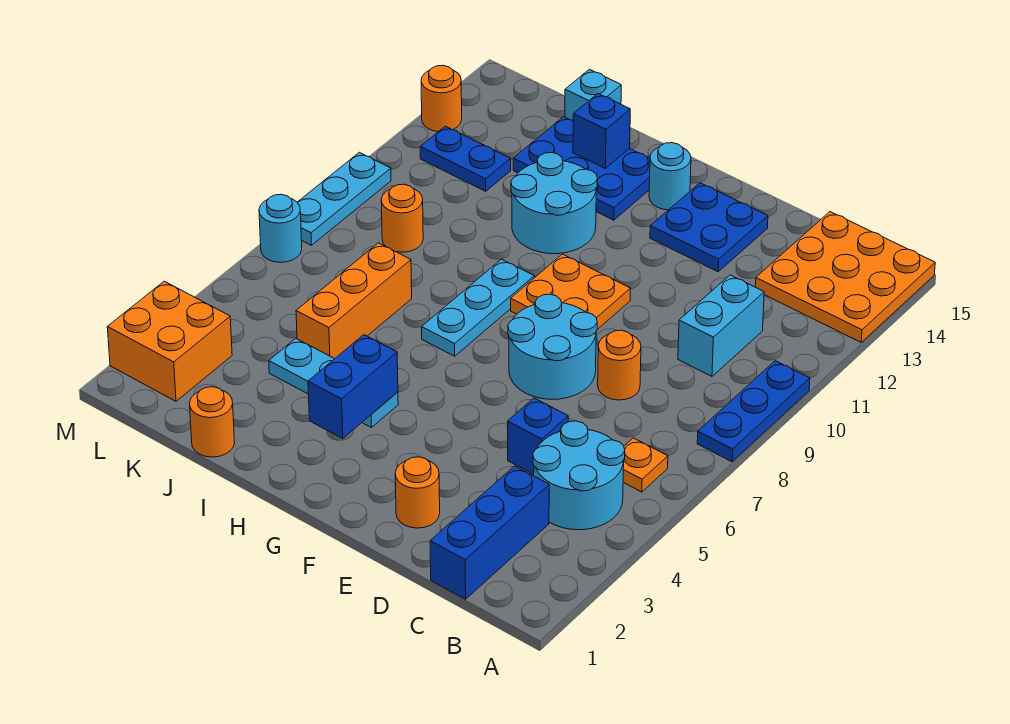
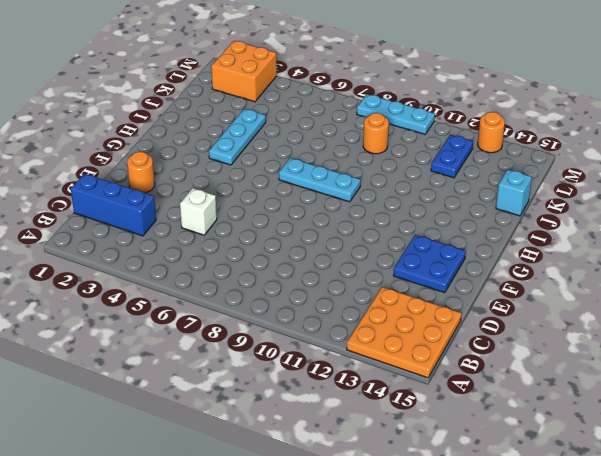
white brick D5 level 1 -> blue brick D5 level 1
none -> blue plate A8:A10 level 1
none -> cyan round brick B4:C5 level 1
none -> orange plate B6 level 1

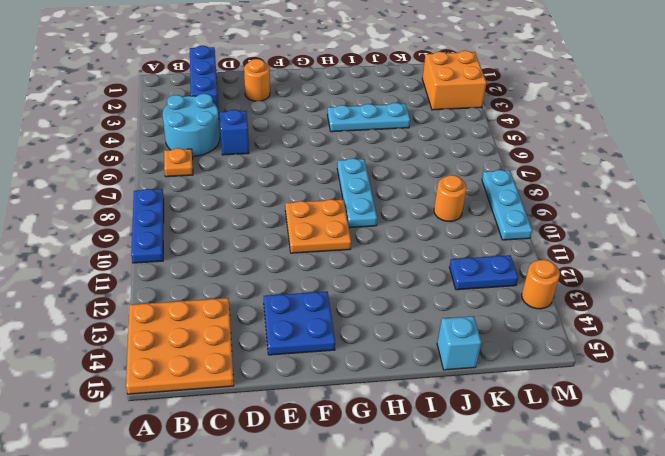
none -> cyan brick C10:C11 level 1
none -> orange round brick D8 level 1
none -> cyan round brick E7:F8 level 1

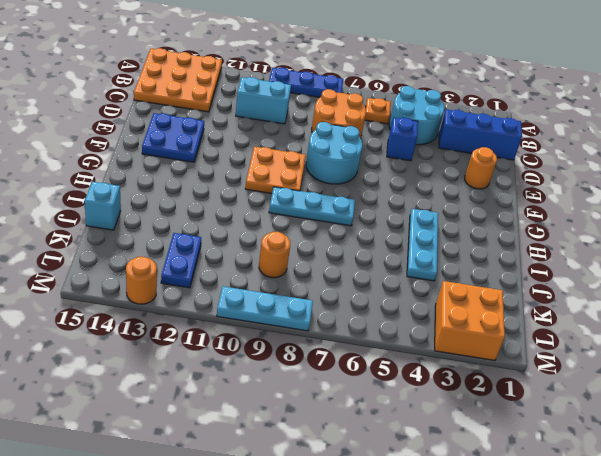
orange round brick C7:D8 level 1 -> orange round brick D8 level 1
none -> cyan round brick G14 level 1
none -> cyan round brick H11:I12 level 1
none -> blue plate H13:J14 level 1

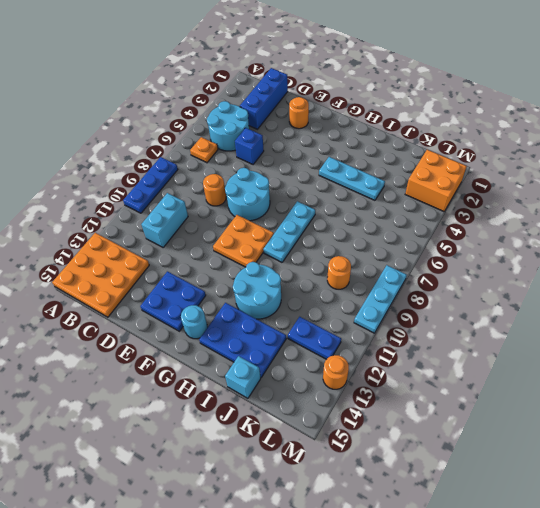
none -> orange round brick J1 level 1
none -> orange brick J5:J7 level 1
none -> cyan round brick M7 level 1

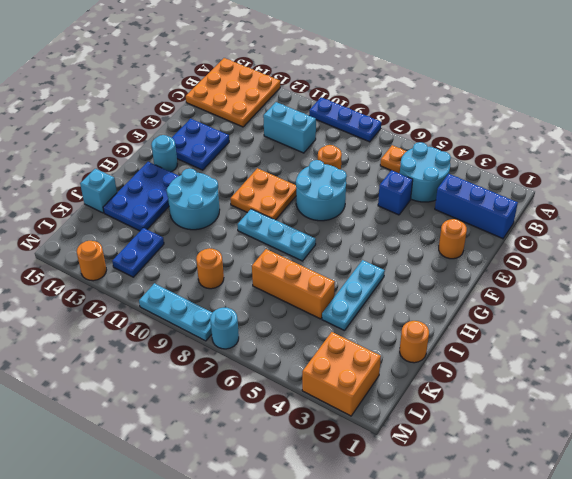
none -> blue brick H3:H4 level 2
none -> blue brick I14 level 2

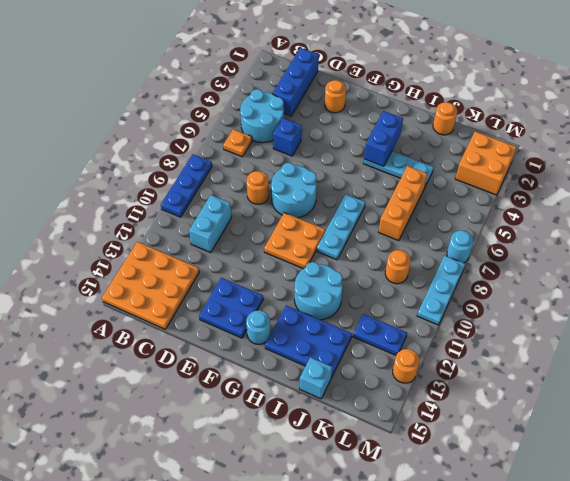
none -> blue brick I14 level 2

